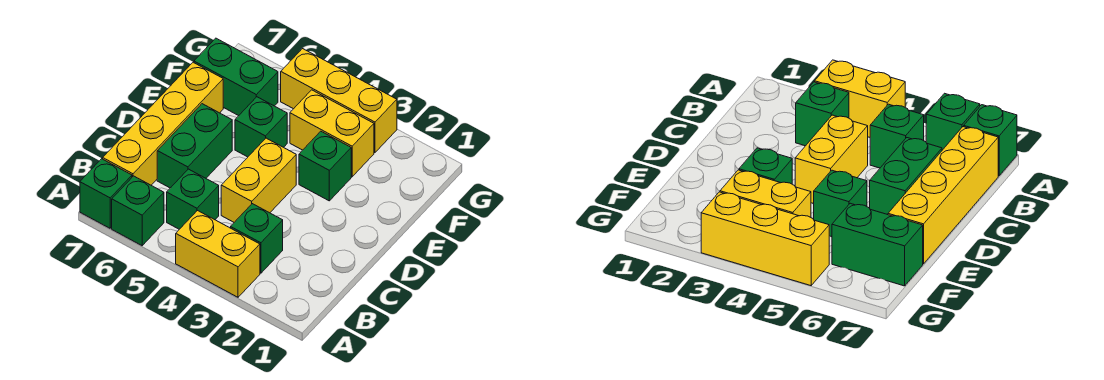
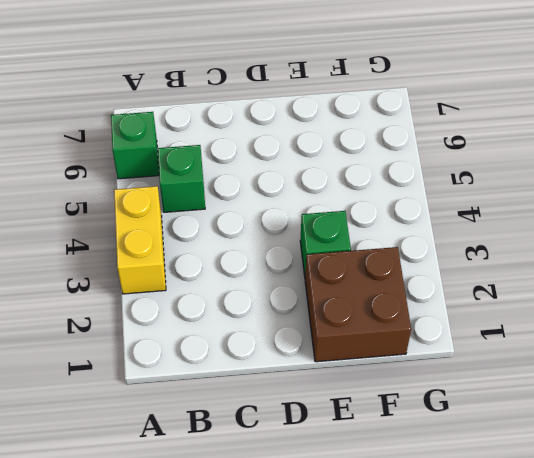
brown brick E1:F2 level 1 -> none
none -> green brick A7 level 1
none -> green brick B3 level 1
none -> yellow brick B7:E7 level 1

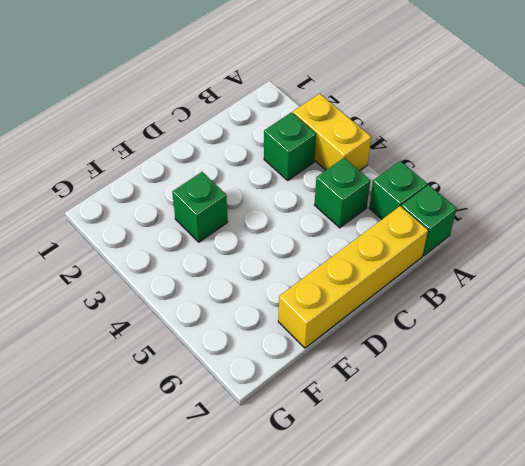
none -> yellow brick C4:D4 level 1
none -> green brick C6:D6 level 1
none -> green brick E5 level 1

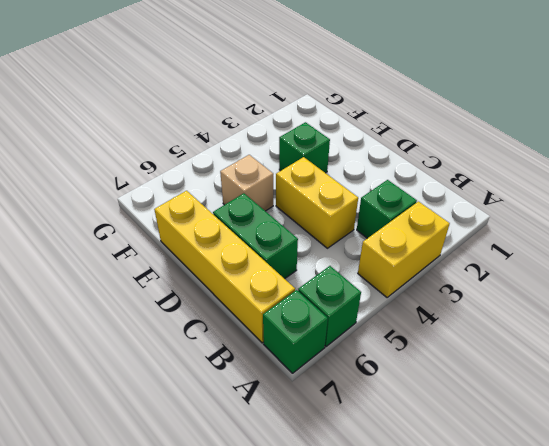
tan brick E5 level 1 -> green brick E5 level 1
none -> green brick B5 level 1
none -> yellow brick F3:F4 level 1
none -> green brick F6:F7 level 1

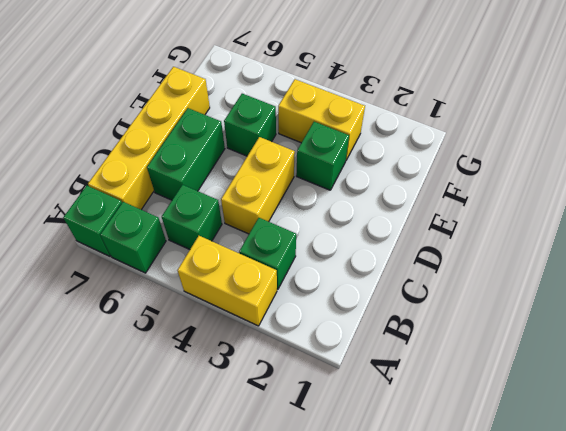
none -> green brick F6:F7 level 1
none -> yellow brick G3:G5 level 1

